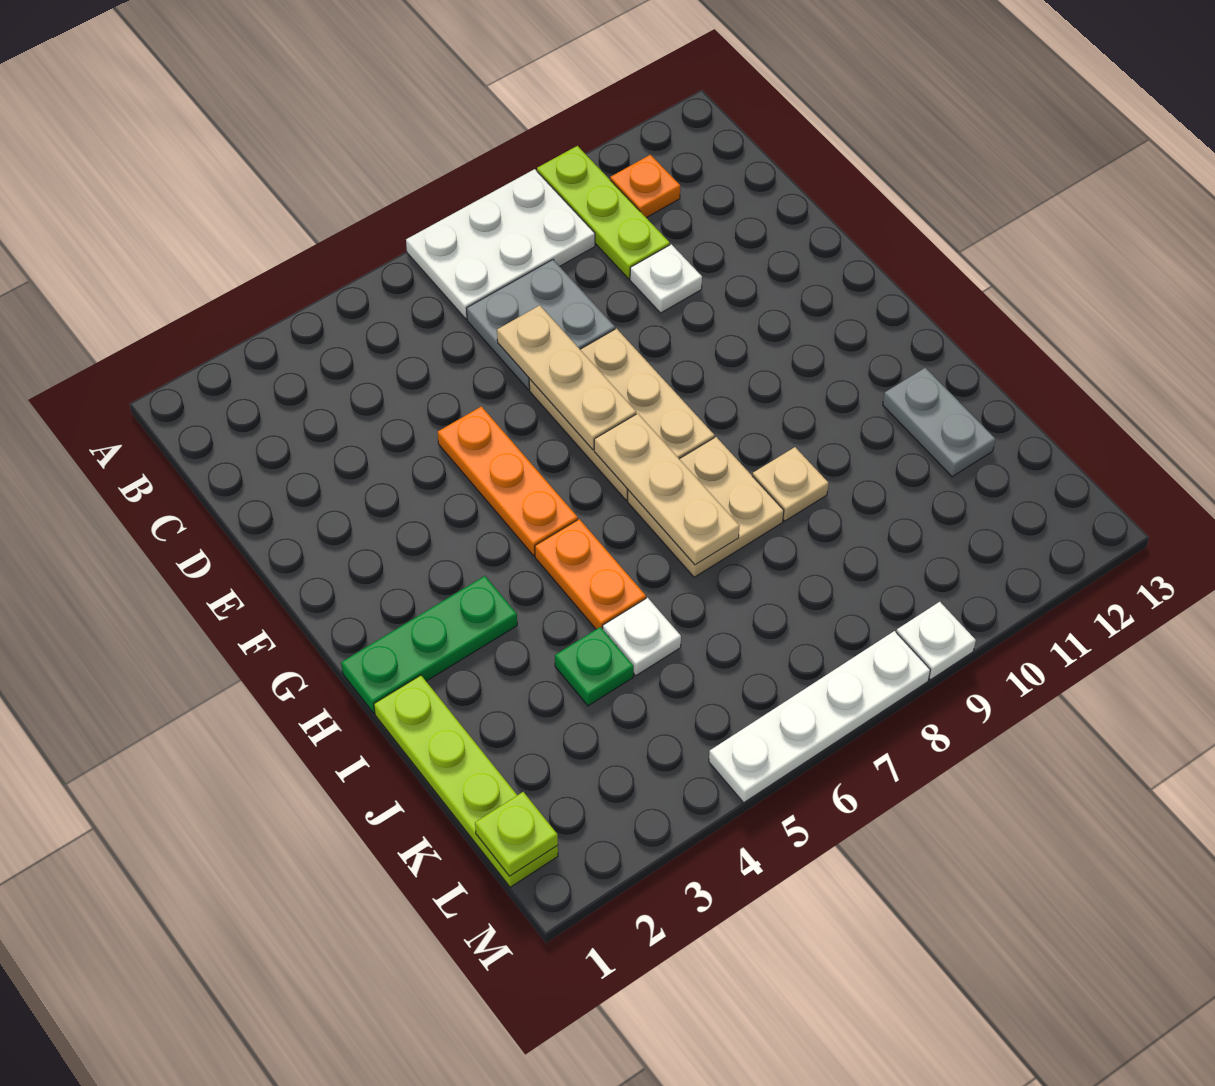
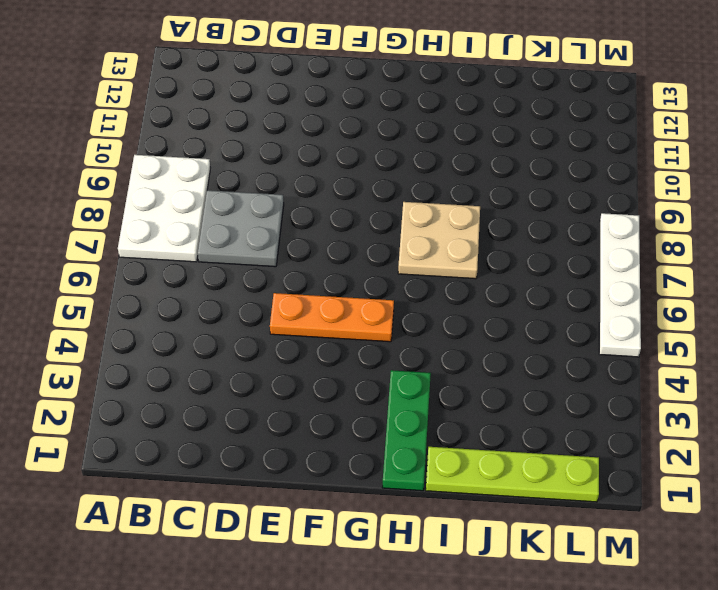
none -> lime plate A10:C10 level 1
none -> orange plate B11 level 1
none -> white plate D10 level 1

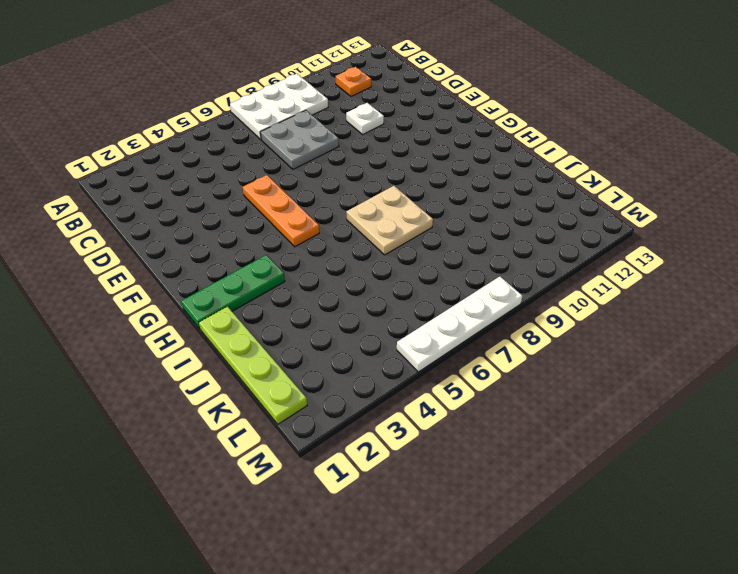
none -> lime plate A10:C10 level 1
none -> tan plate E7:G8 level 1
none -> orange plate H5:I5 level 1

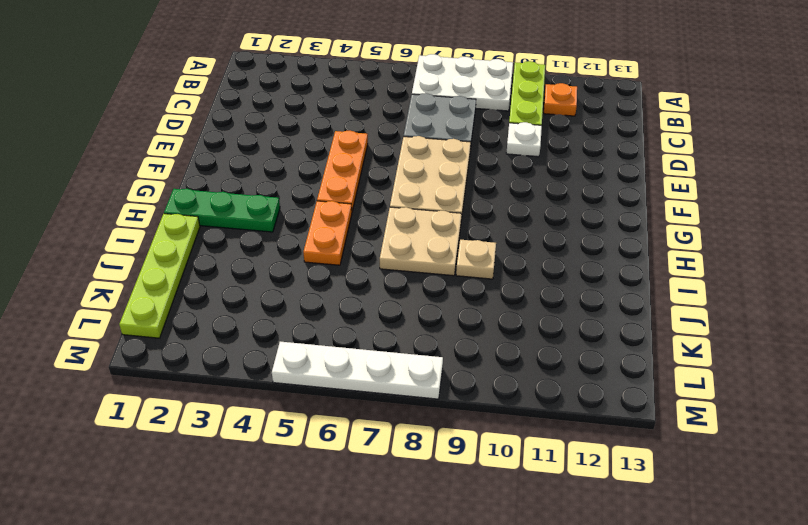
none -> grey plate I12:J12 level 1
none -> green plate J4 level 1
none -> white plate J5 level 1

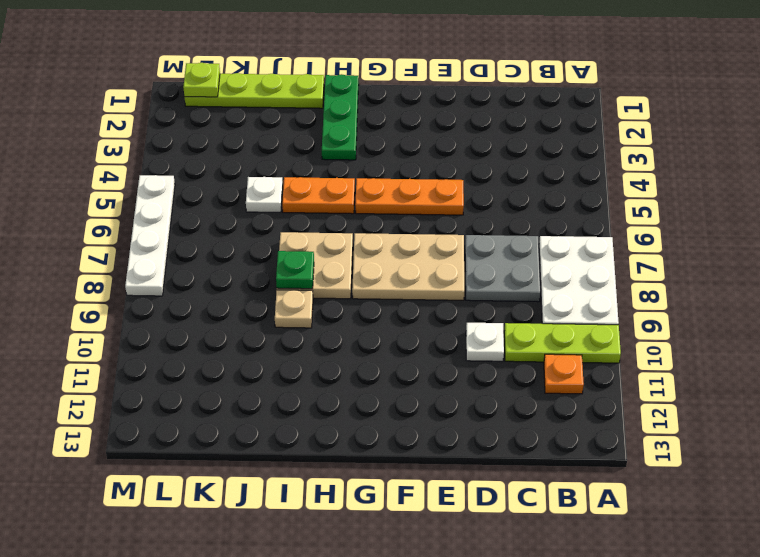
green plate I8 level 2 -> green plate J4 level 1
none -> grey plate I12:J12 level 1
none -> white plate M9 level 1
none -> tan plate D7:F7 level 2

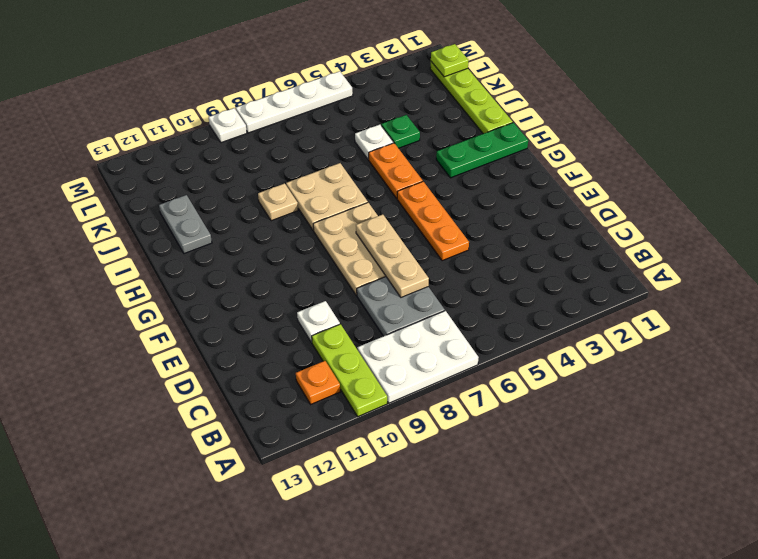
none -> tan plate G7:I7 level 2

